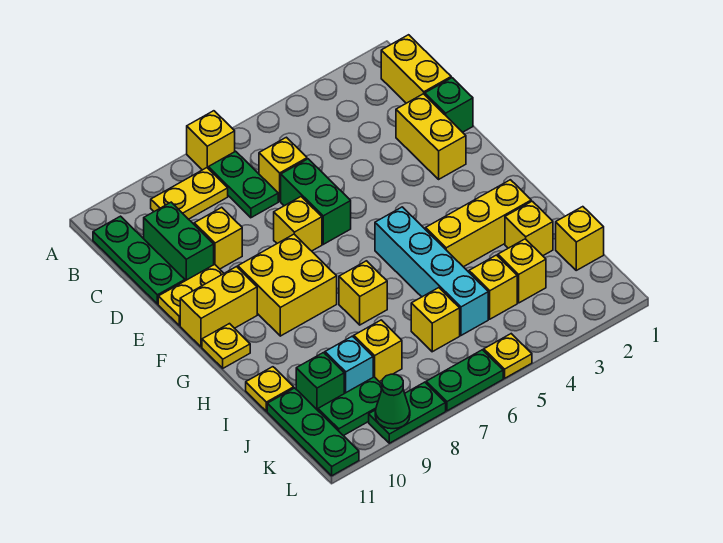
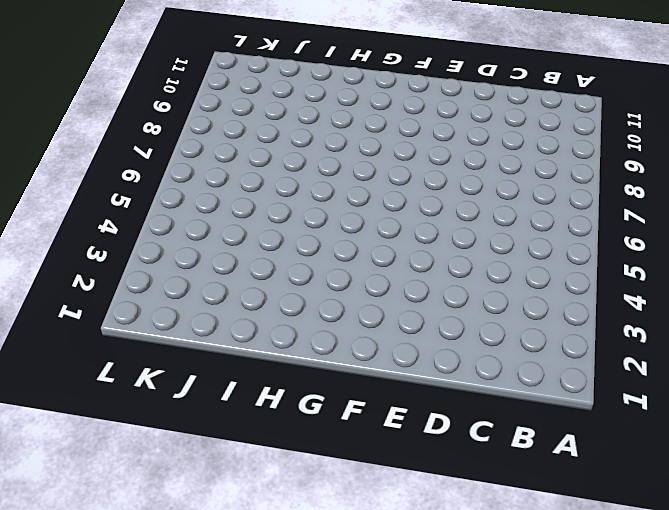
none -> yellow brick A7 level 1
none -> yellow brick B1:C1 level 1
none -> green plate B7:C7 level 1
none -> yellow plate B8:B9 level 1

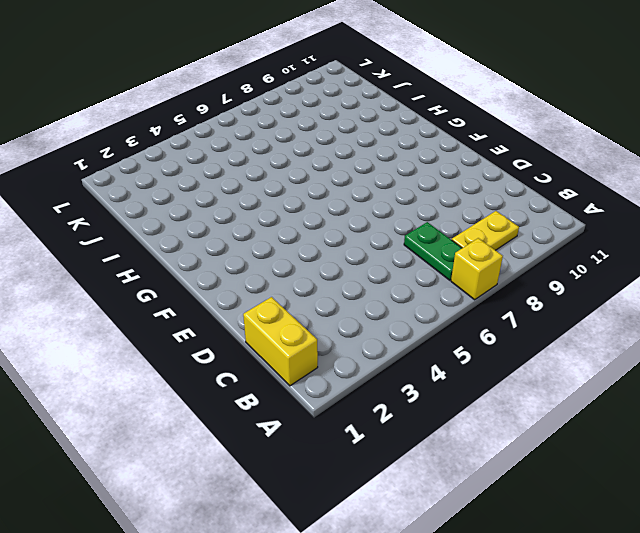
none -> green plate B11:D11 level 1
none -> yellow brick C6 level 1
none -> green brick C10:D10 level 1
none -> green brick D1 level 1

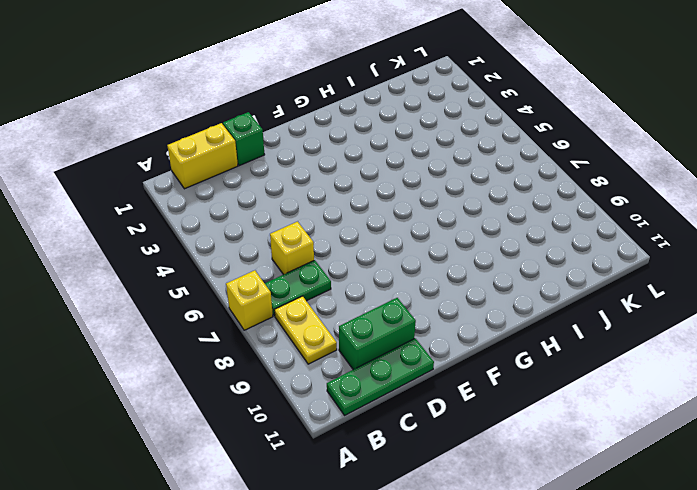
none -> yellow brick D2:E2 level 1
none -> green brick D6:E6 level 1
none -> yellow brick D9 level 1
none -> yellow brick E7 level 1

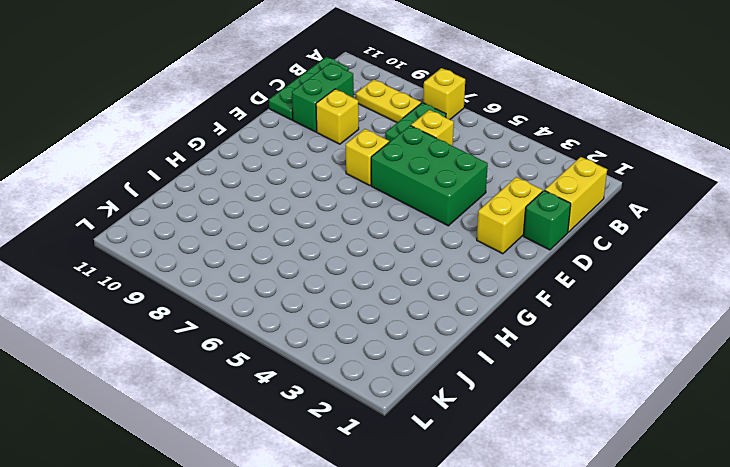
green brick D4:E6 level 1 -> green brick D6:E6 level 1
none -> yellow plate E10:E11 level 1
none -> yellow brick F8:G9 level 1
none -> yellow brick F10:F11 level 1
none -> cyan brick G5:J5 level 1

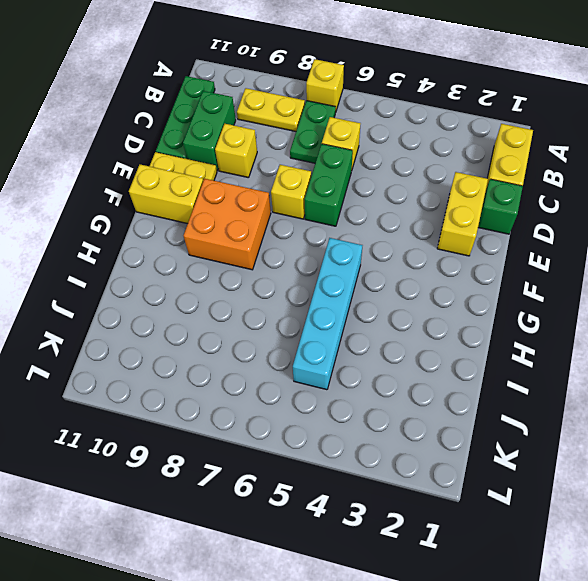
orange brick F8:G9 level 1 -> yellow brick F8:G9 level 1
none -> yellow plate G11 level 1
none -> yellow brick H2:H4 level 1
none -> yellow brick H7 level 1
none -> yellow brick I2 level 1

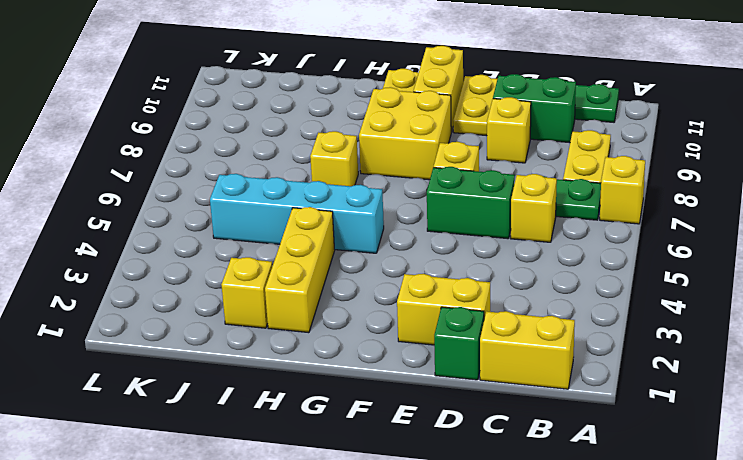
none -> yellow plate I11 level 1
none -> yellow brick J1 level 1
none -> yellow brick J3 level 1
none -> yellow brick J4 level 1

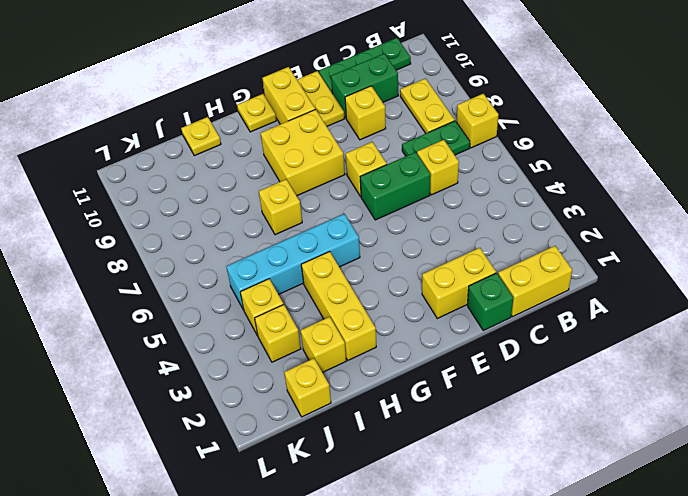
none -> yellow brick J6 level 1
none -> yellow brick J8 level 1
none -> cyan brick J9 level 1
none -> green brick J10 level 1

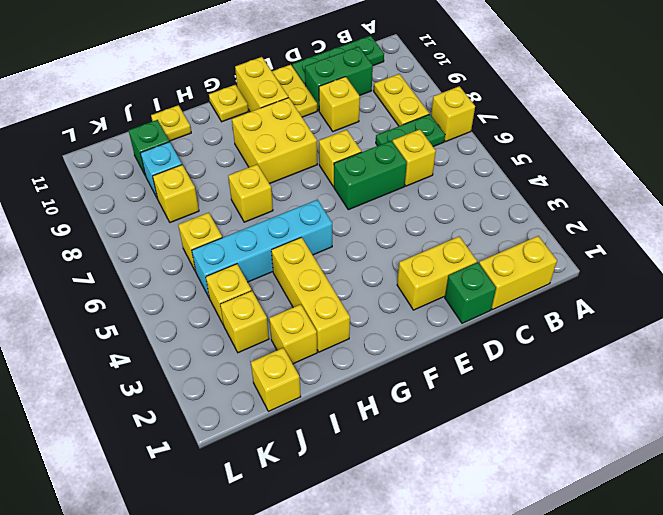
none -> green plate J11:L11 level 1
none -> green plate K9:K10 level 1
none -> yellow plate L5 level 1
none -> green plate L6:L7 level 1

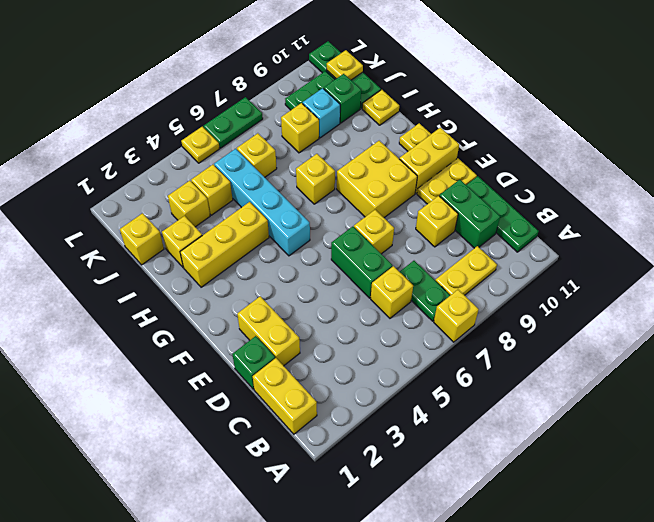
yellow plate K11 level 2 -> none
none -> green plate L8:L9 level 1
none -> green cone L9 level 2

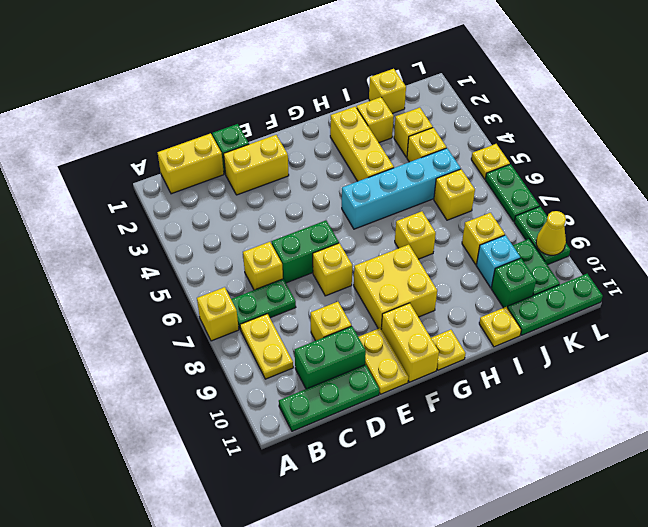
yellow cone L9 level 2 -> green cone L9 level 2

